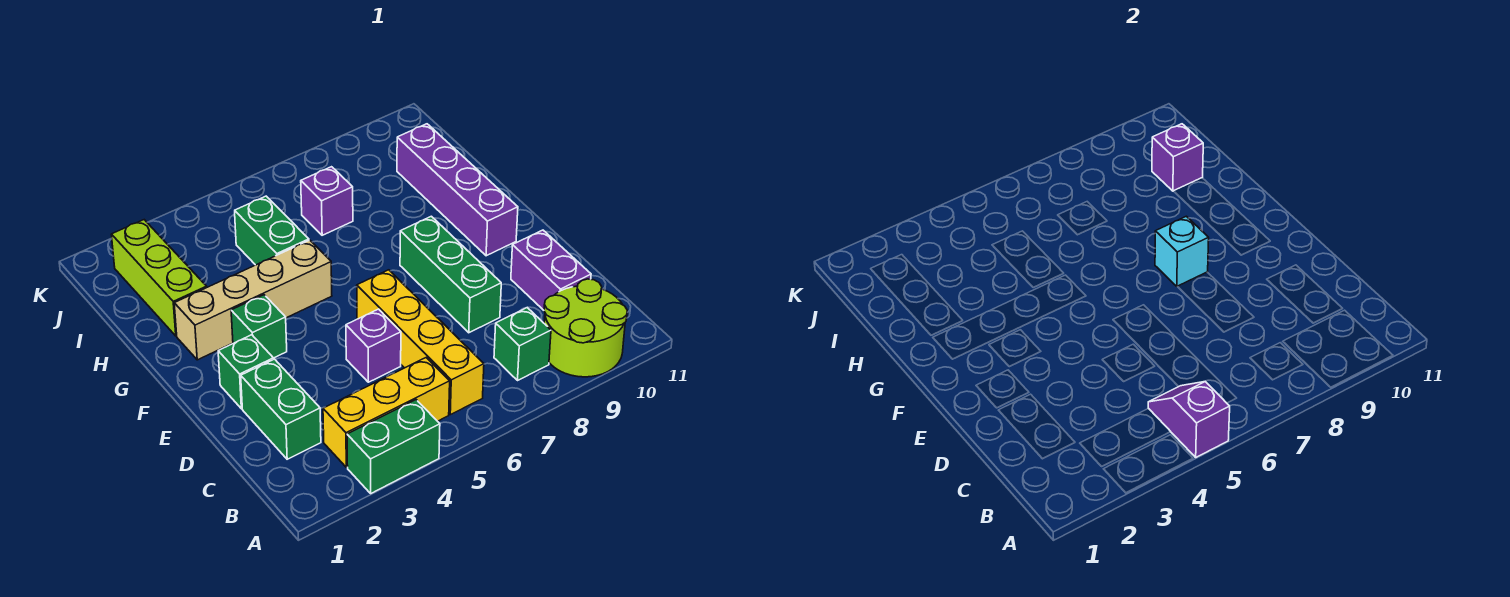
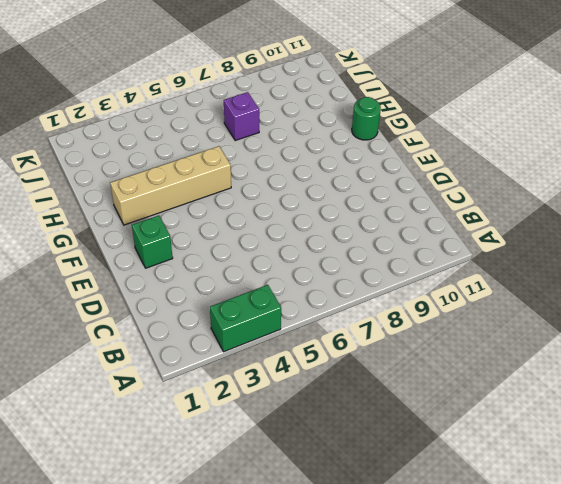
green round brick G11 level 1 -> none
none -> lime round brick A9:B10 level 1
none -> yellow brick B3:B5 level 1
none -> yellow brick B6:E6 level 1

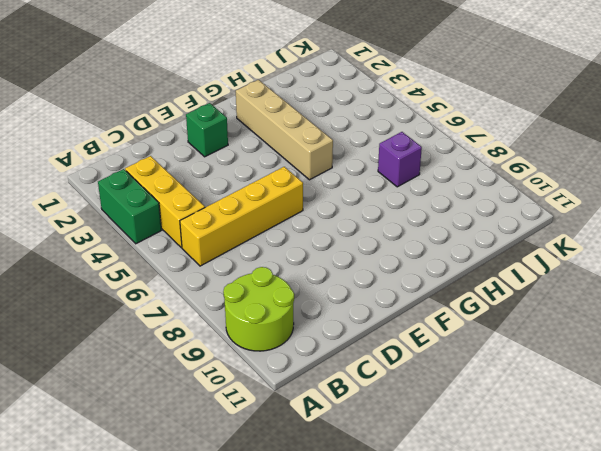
none -> green brick B8 level 1
none -> green brick C2:D2 level 1
none -> purple brick C10:D10 level 1

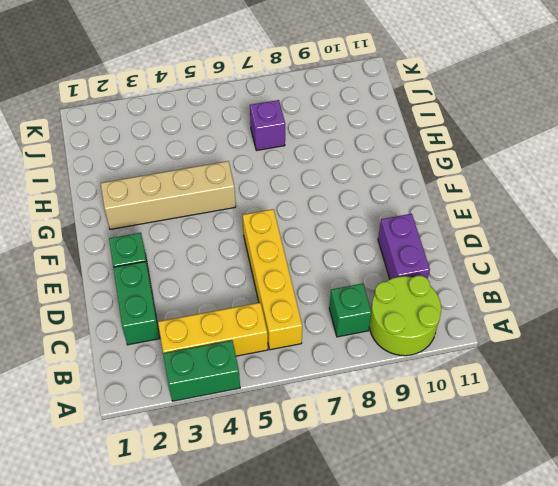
none -> purple brick D5 level 1
none -> green brick D8:F8 level 1
none -> green brick F3 level 1

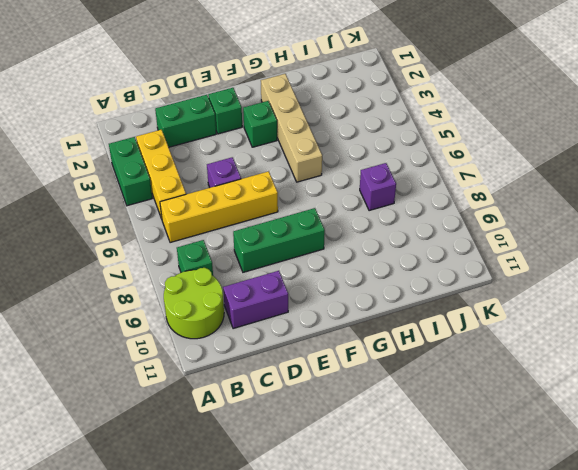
none -> purple brick F10:I10 level 1
none -> lime brick H2:J2 level 1
none -> green brick H5:I5 level 1

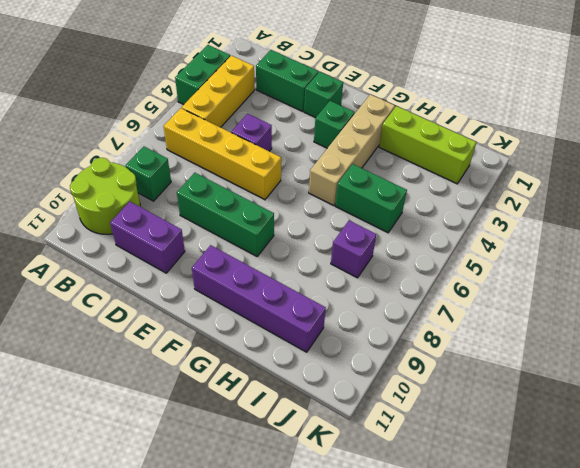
none -> purple slope A5:B5 level 2 top A
none -> cyan brick F8 level 2
none -> purple brick I10 level 2

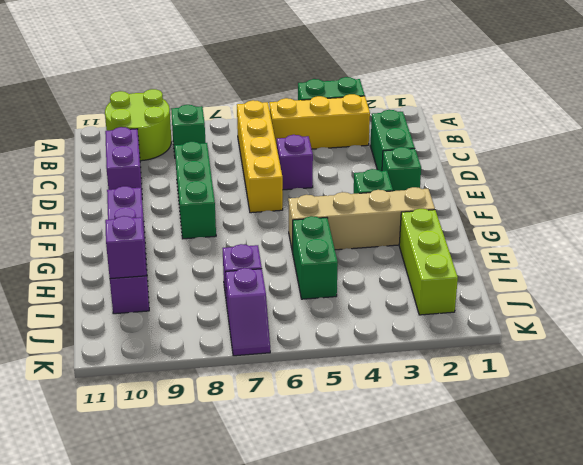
purple slope J7:K7 level 1 top J -> purple slope A5:B5 level 2 top A
none -> cyan brick F8 level 2

